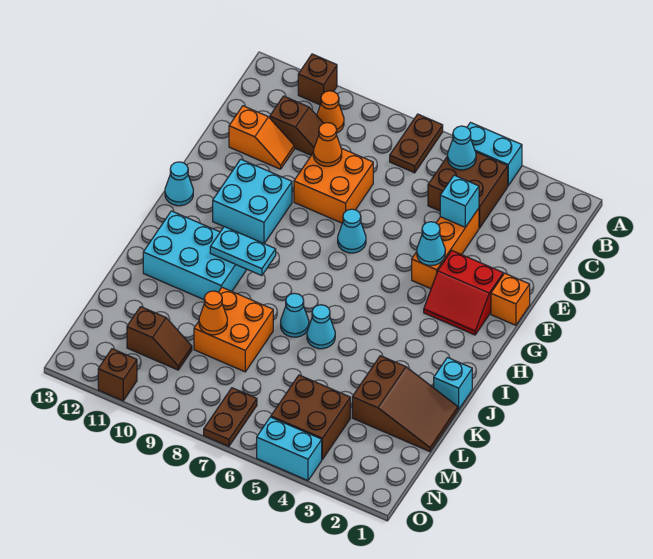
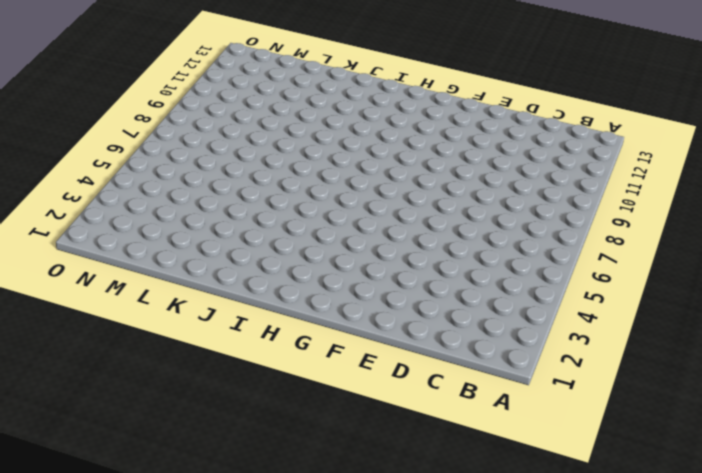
none -> cyan brick A4:A5 level 1
none -> brown plate A7:B7 level 1
none -> brown brick A11 level 1
none -> brown brick B4:C5 level 1

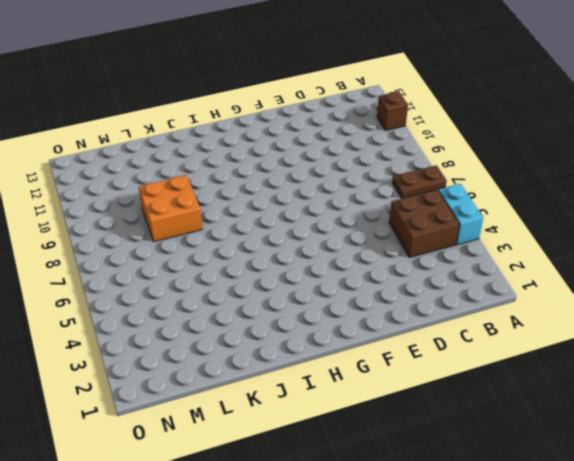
none -> orange cone B10 level 1
none -> brown slope C10:C11 level 1 top 11
none -> orange brick D4:F4 level 1
none -> orange brick D8:E9 level 1

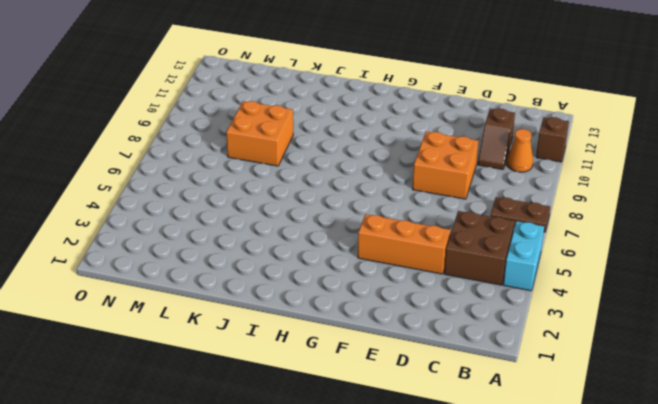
none -> orange slope D11:D12 level 1 top 12
none -> orange brick F1 level 1
none -> red slope F2:G3 level 1 top F
none -> cyan cone F7 level 1

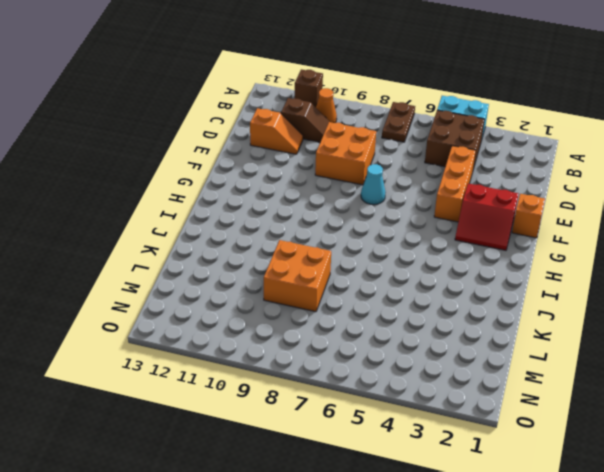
none -> cyan brick F10:G11 level 1
none -> cyan cone G13 level 1
none -> cyan brick I10:J12 level 1
none -> cyan brick J1 level 1

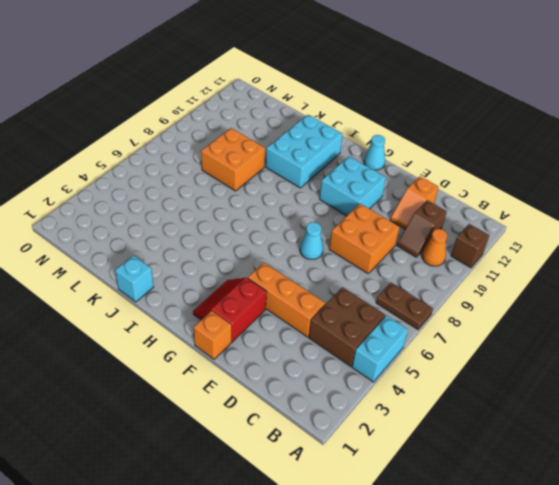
none -> cyan cone J6 level 1
none -> cyan cone J7 level 1
none -> brown slope K1:L3 level 1 top 3
none -> brown brick M4:N5 level 1

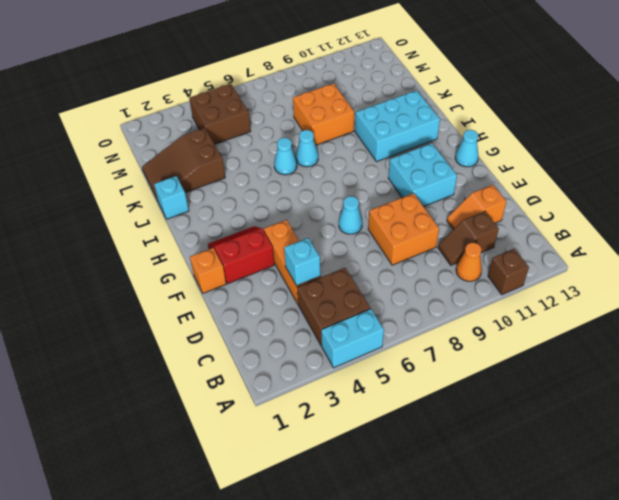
none -> brown plate A7:B7 level 1
none -> brown slope M10:M11 level 1 top 11
none -> brown plate N7:O7 level 1
none -> cyan brick O4:O5 level 1

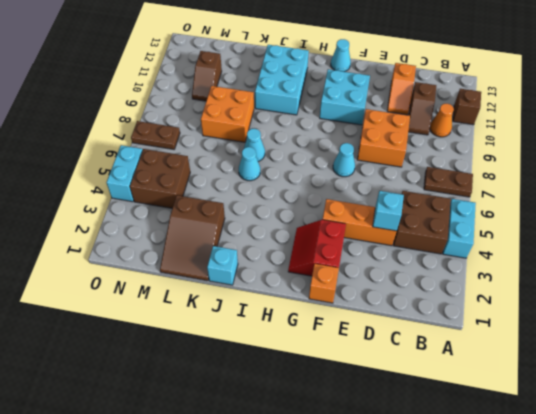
none -> brown brick O11 level 1
none -> cyan cone B5 level 2
none -> orange cone D9 level 2
none -> cyan cone F4 level 2

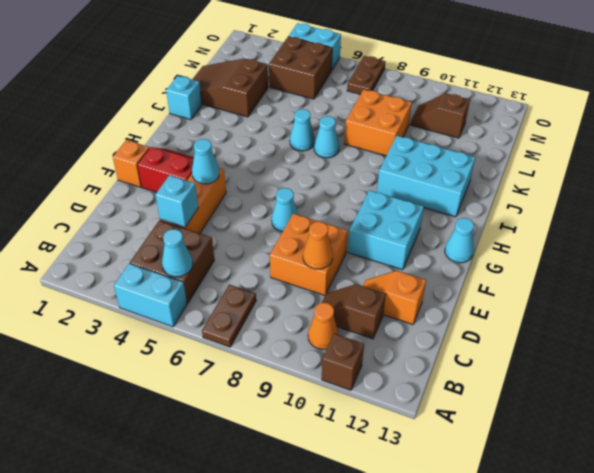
none -> brown brick O11 level 1
none -> cyan plate I9:I10 level 2
none -> orange cone L9 level 2

